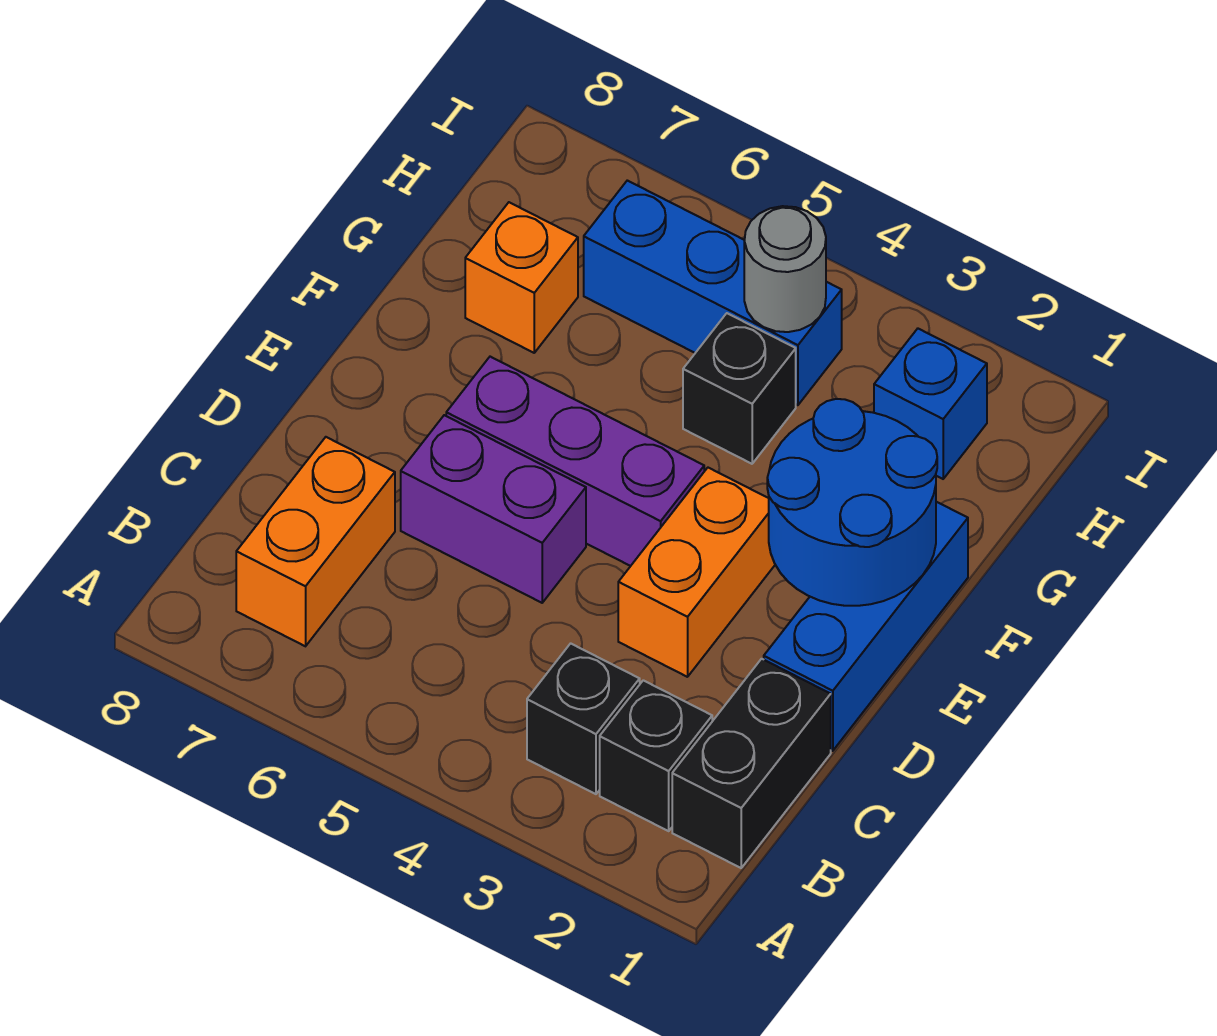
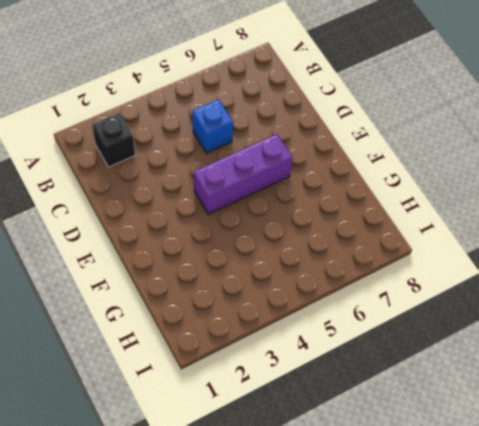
blue brick C5 level 1 -> blue brick H2 level 1
none -> black brick B1:C1 level 1
none -> black brick B3 level 1
none -> orange brick B7:C7 level 1

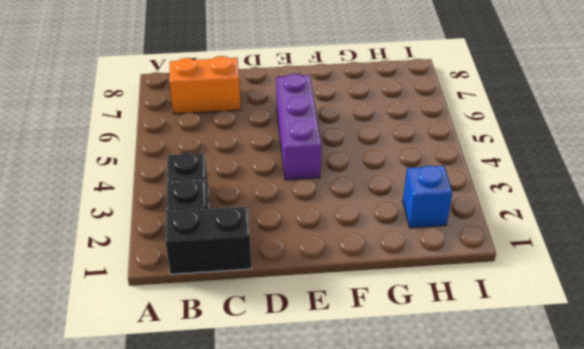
none -> blue brick D1:F1 level 1
none -> orange brick D3:E3 level 1
none -> purple brick D5:D6 level 1

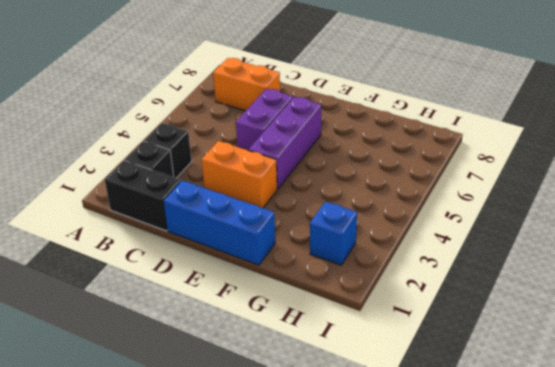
none -> black brick G4 level 1
none -> orange brick G7 level 1
none -> blue brick H4:H6 level 1

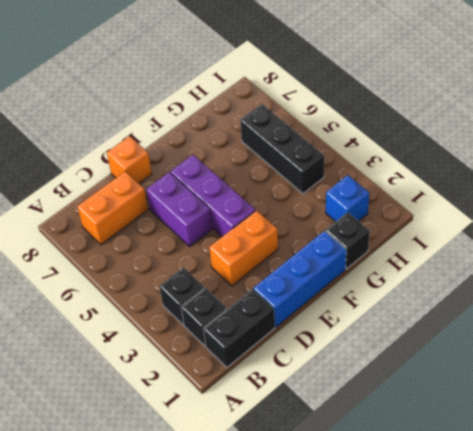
orange brick D8 level 1 -> orange brick G7 level 1
black brick G1 level 1 -> black brick G4 level 1
black brick H4:H6 level 1 -> blue brick H4:H6 level 1
none -> blue round brick E1:F2 level 2
none -> grey round brick H4 level 2

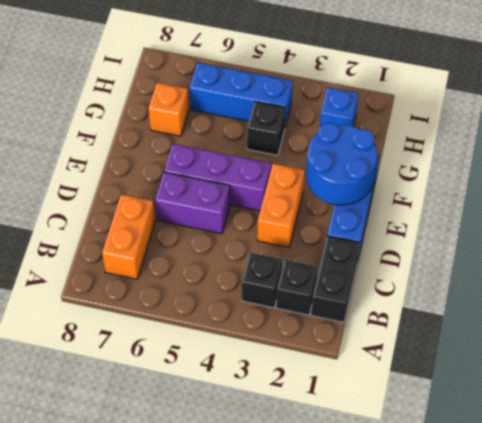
none -> grey round brick H4 level 2

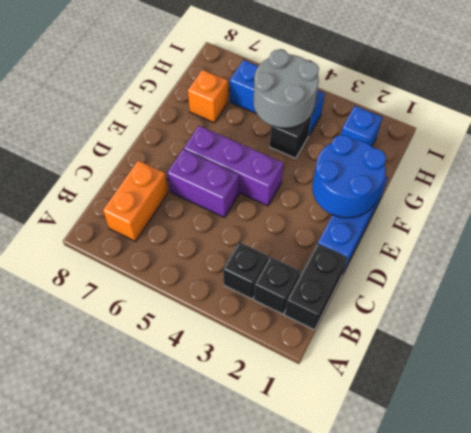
grey round brick G4:H5 level 2 -> grey round brick H4 level 2
none -> orange brick D3:E3 level 1

